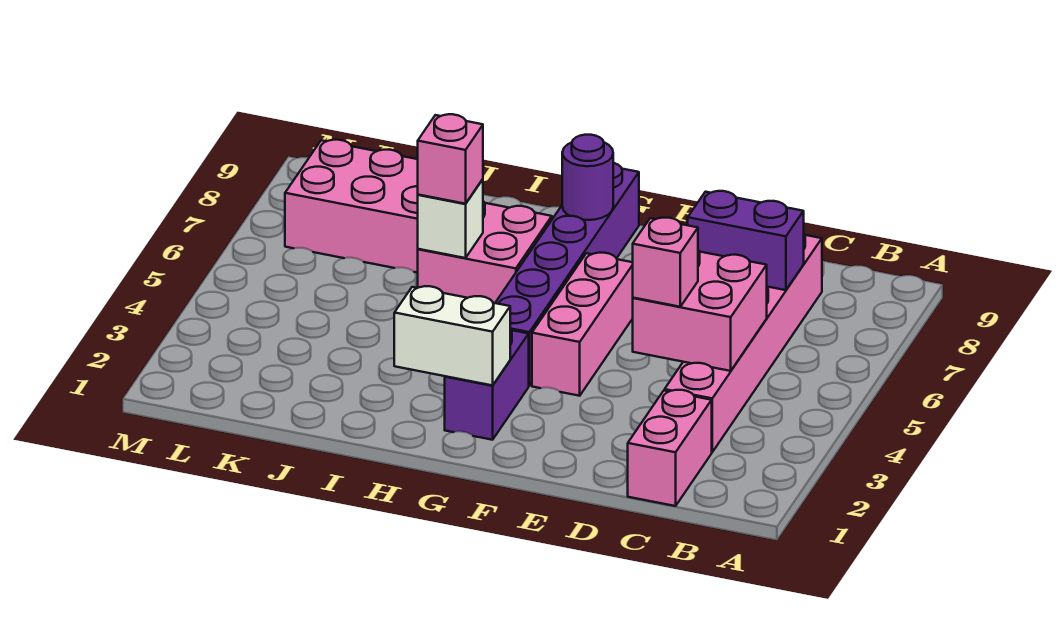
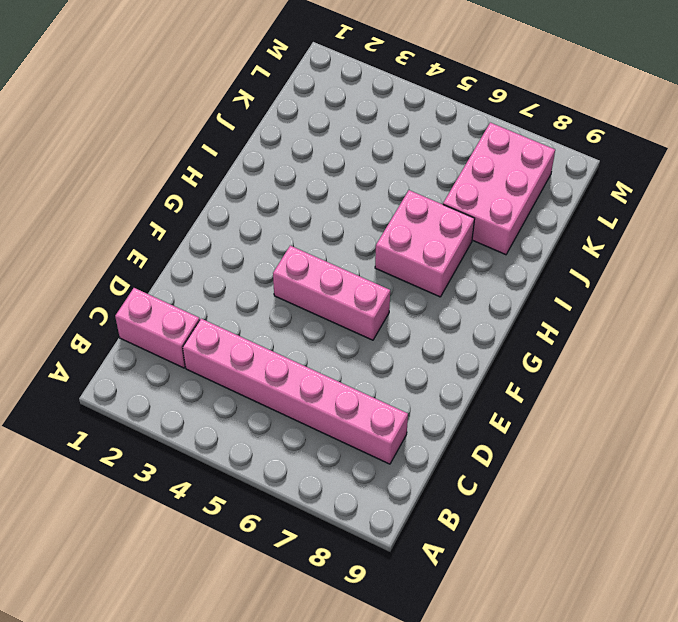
none -> purple brick G2:G3 level 1
none -> purple brick G4:G9 level 1
none -> pink brick C4:D5 level 2

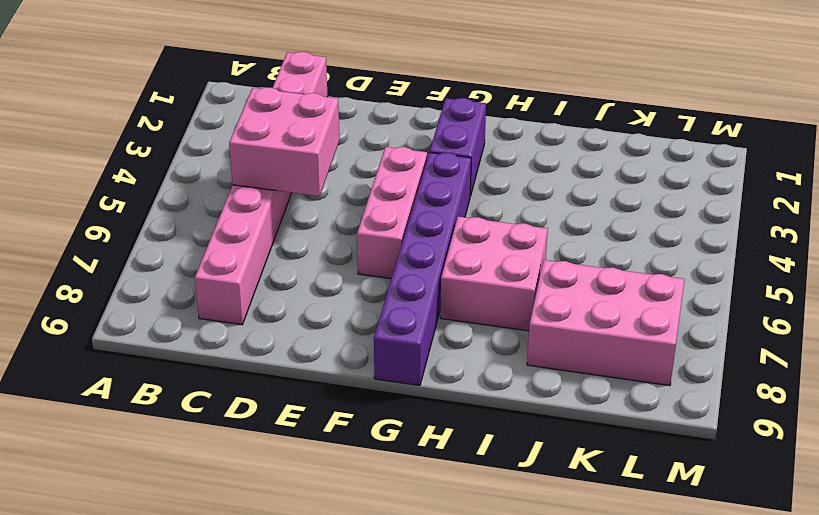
none -> purple brick C7:D7 level 2
none -> white brick G2:H2 level 2
none -> purple round brick G8 level 2

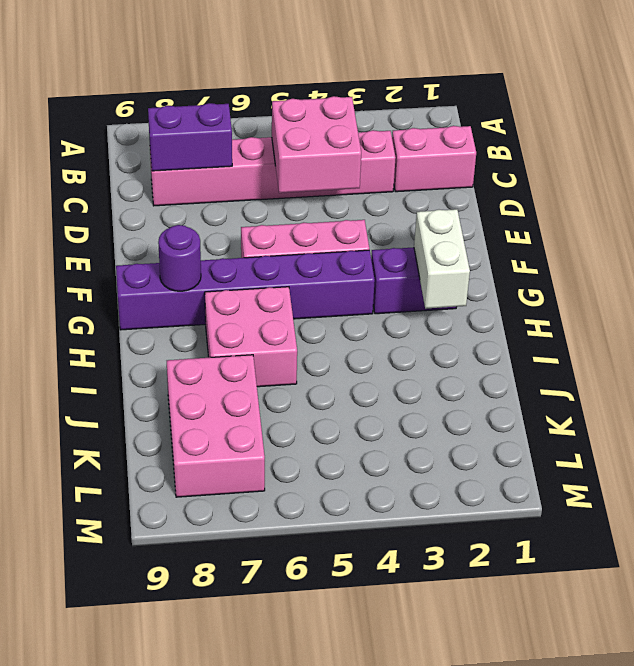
purple brick C7:C8 level 2 -> purple brick C7:D7 level 2
none -> white brick I6 level 2
none -> pink brick D4 level 3
none -> pink brick I6 level 3

